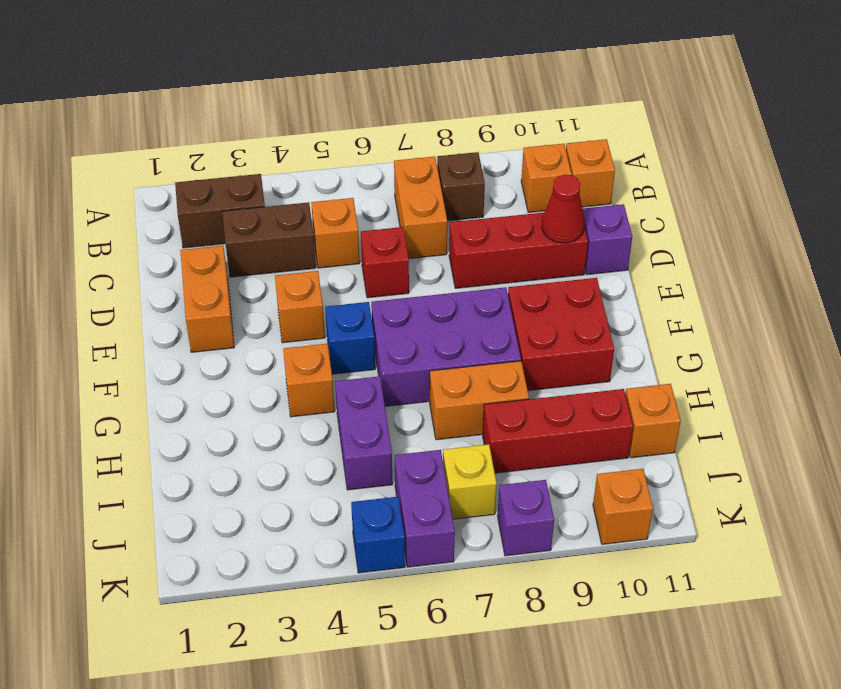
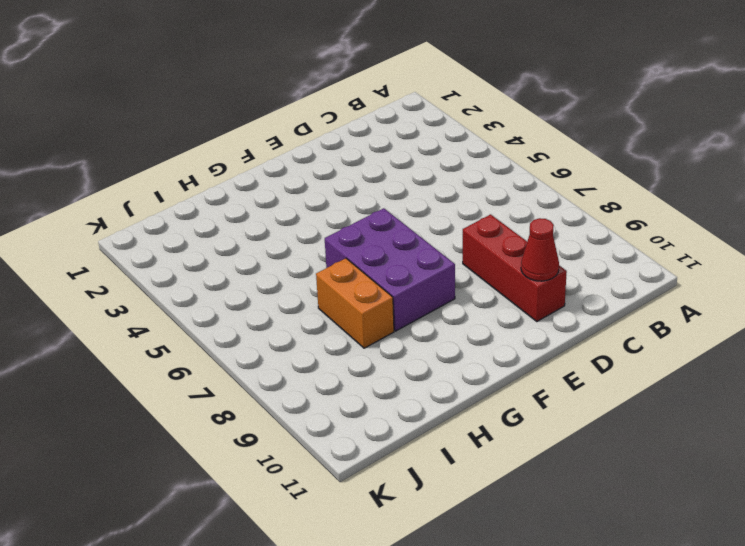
none -> brown brick B2:B3 level 1
none -> orange brick B7:C7 level 1
none -> brown brick B8 level 1

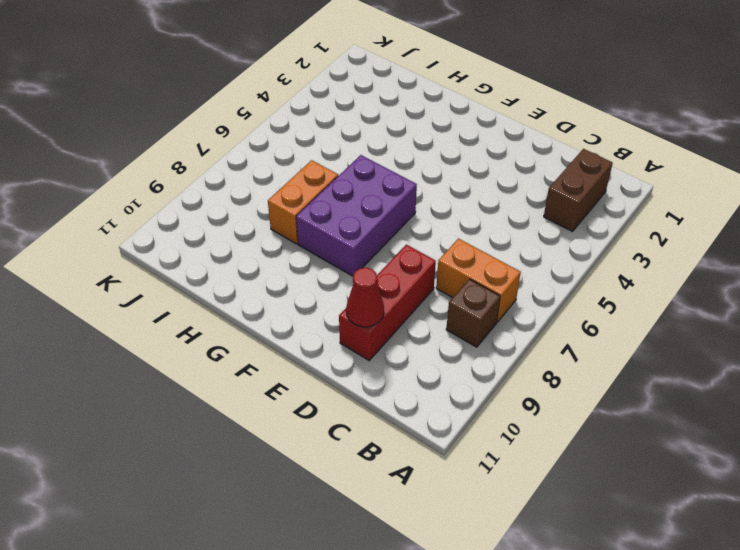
none -> orange brick B10 level 1
none -> orange brick B11 level 1
none -> brown brick C3:C4 level 1

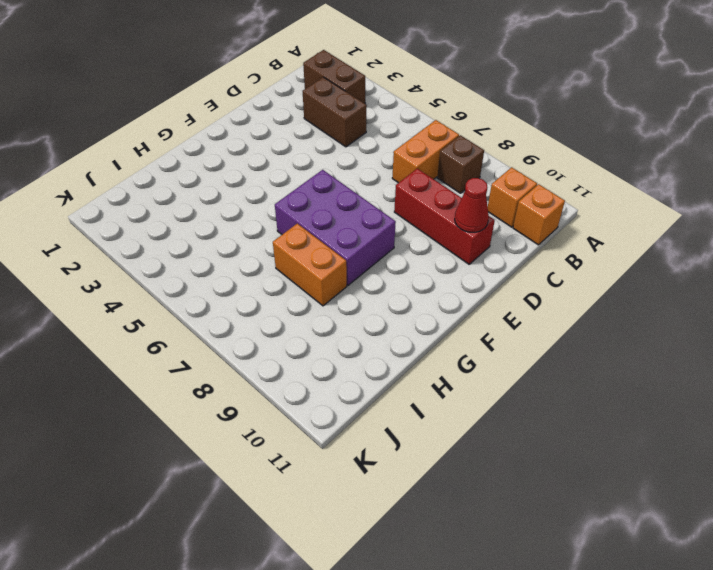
none -> orange brick C5 level 1
none -> orange brick D2:E2 level 1
none -> red brick D6 level 1

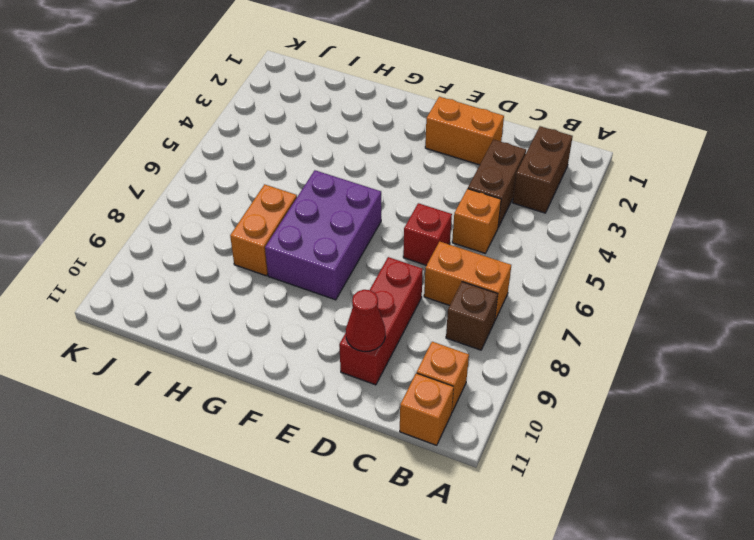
none -> purple brick D11 level 1
none -> orange brick E4 level 1
none -> blue brick F5 level 1

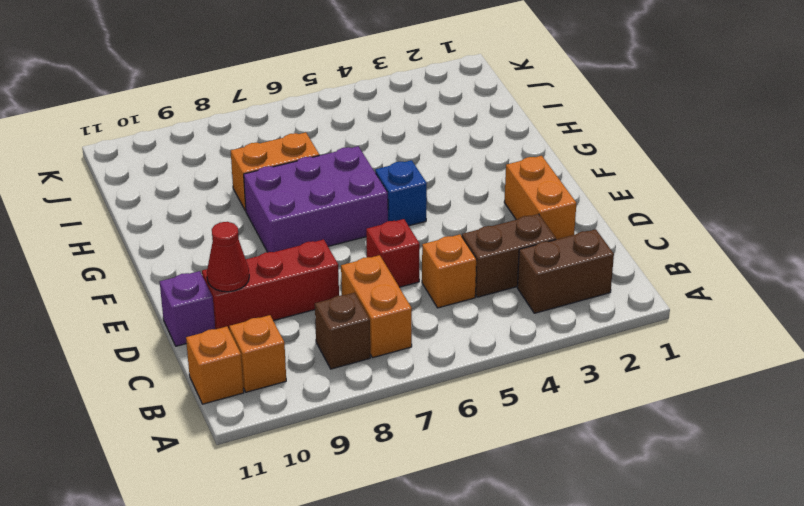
none -> orange brick E4 level 1
none -> red brick F9:G10 level 1
none -> orange brick G4 level 1

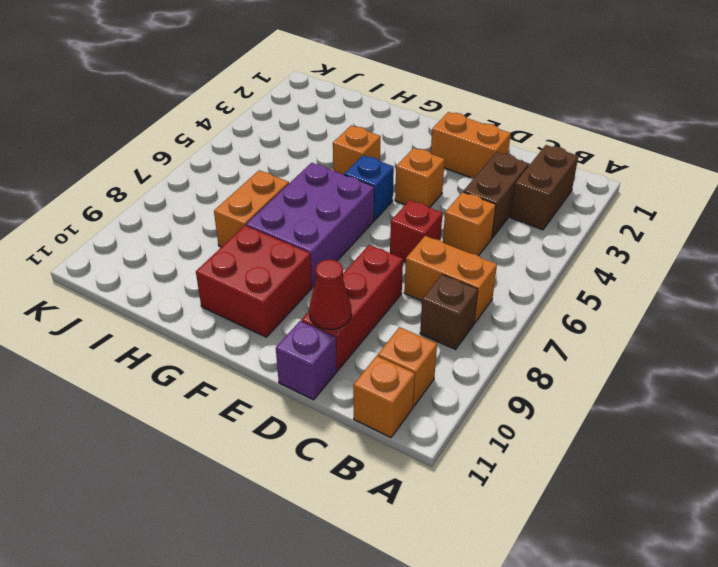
none -> purple brick H5:I5 level 1
none -> red brick I8:I10 level 1
none -> orange brick I11 level 1

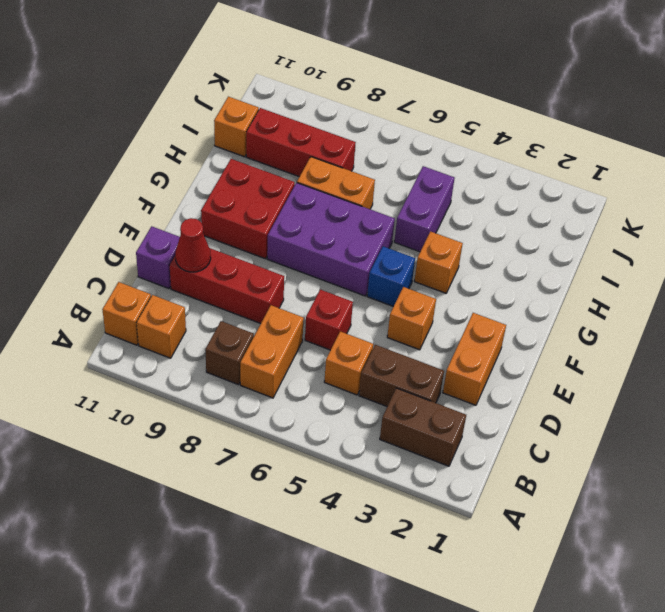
none -> purple brick J6:K6 level 1
none -> yellow brick J7 level 1
none -> blue brick K5 level 1

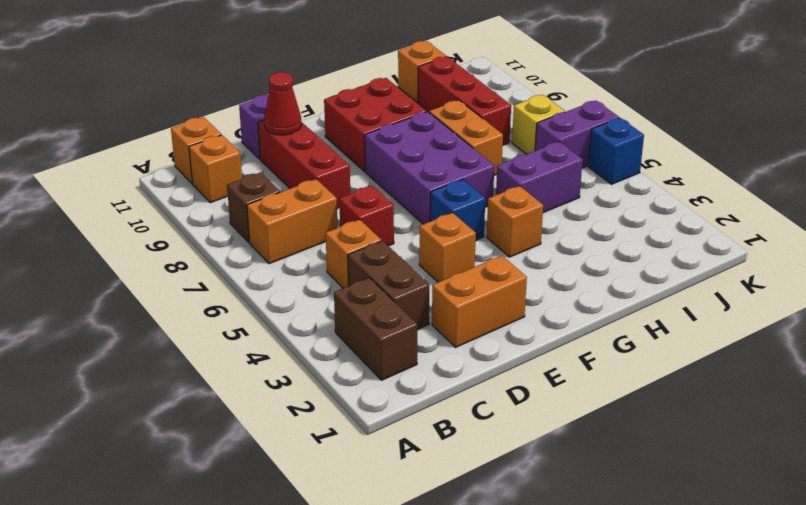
none -> purple brick K8 level 1
none -> orange brick K10 level 1

